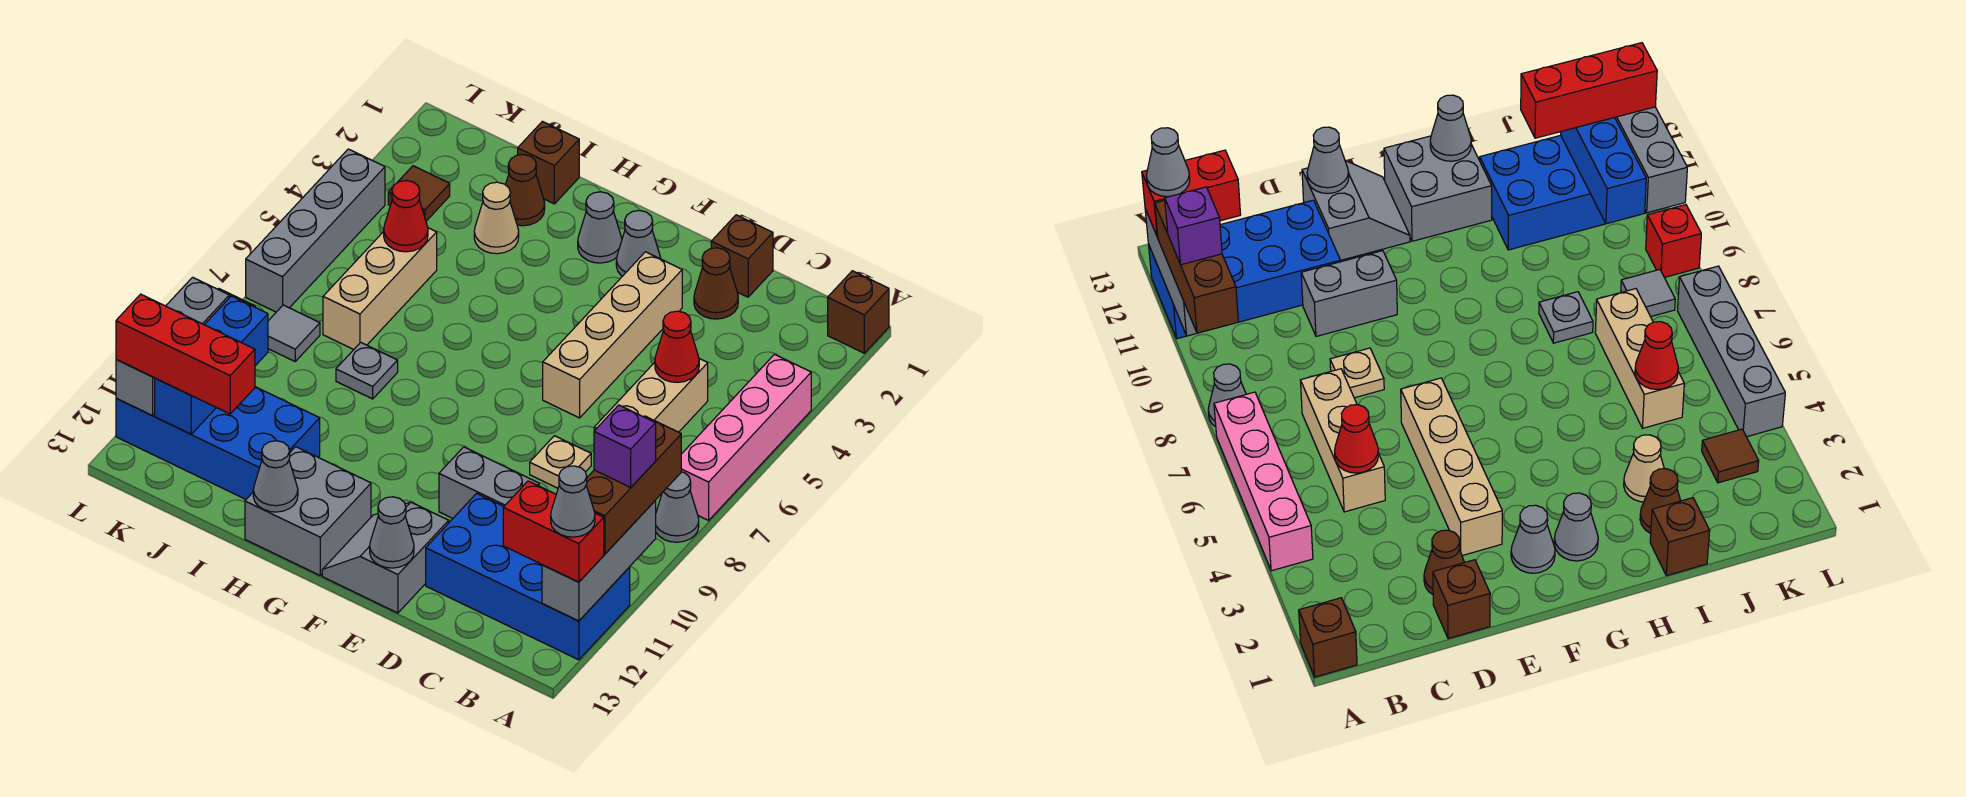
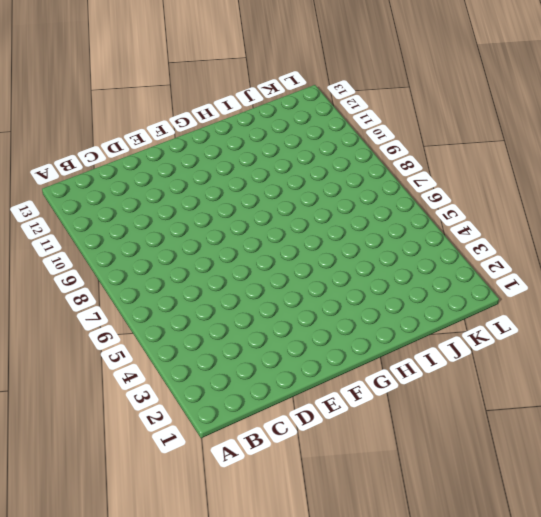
none -> brown brick A1 level 1
none -> pink brick A4:A7 level 1
none -> grey cone A8 level 1
none -> blue brick A11:D12 level 1

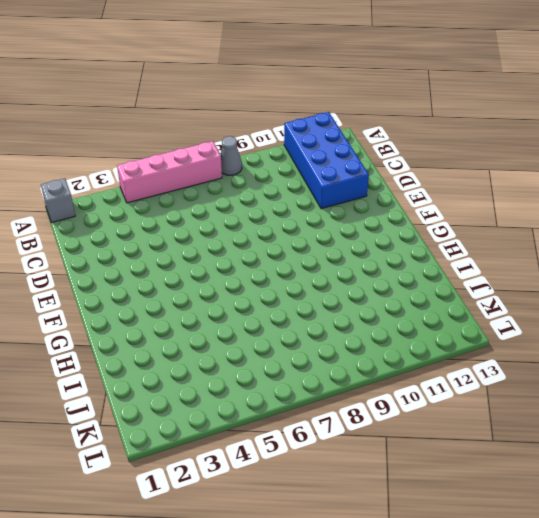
grey brick A1 level 1 -> brown brick A1 level 1
none -> tan brick C5:C7 level 1
none -> brown brick D1 level 1
none -> brown cone D2 level 1
none -> tan plate D8 level 1

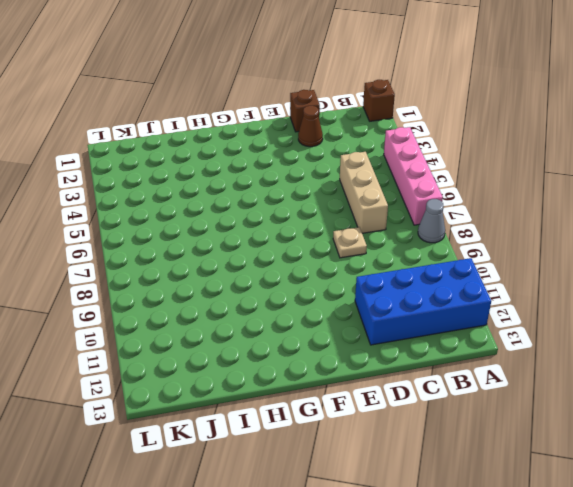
none -> grey brick D10:E10 level 1
none -> tan brick E3:E6 level 1
none -> grey slope E12:F13 level 1 top E
none -> grey cone F2 level 1

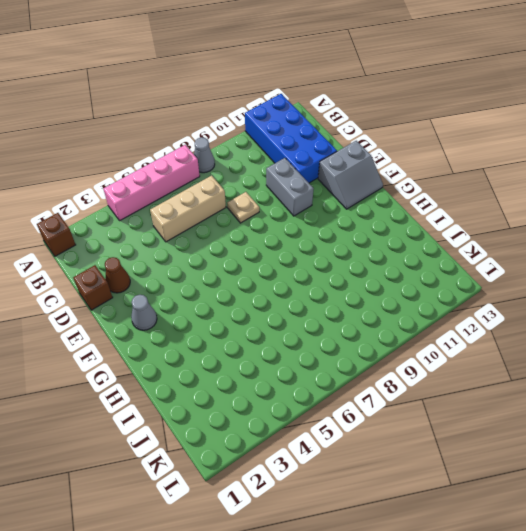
none -> tan brick E3:E6 level 1
none -> grey cone G2 level 1
none -> grey brick G12:H13 level 1
none -> brown brick I1 level 1

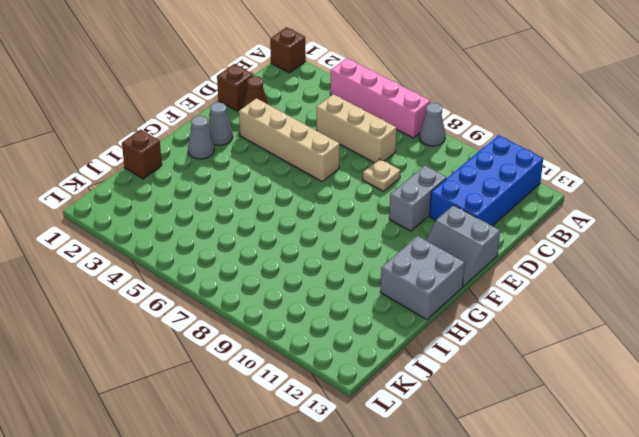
none -> brown cone I2 level 1
none -> tan cone I3 level 1
none -> grey plate I8 level 1
none -> blue brick I11:L12 level 1

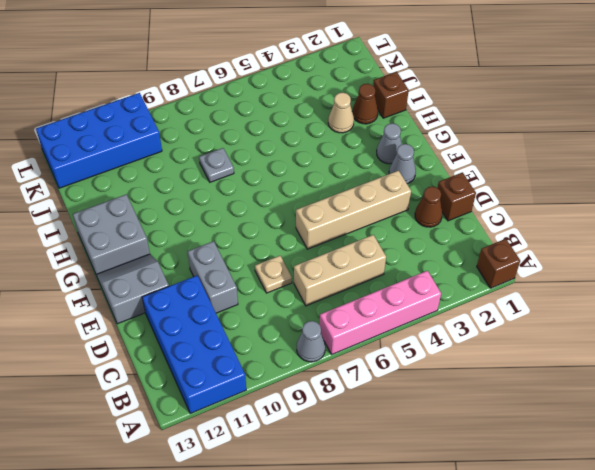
blue brick K10:L13 level 1 -> blue brick I11:L12 level 1
none -> tan brick J5:J7 level 1
none -> brown tile K3 level 1
none -> grey tile K8 level 1
none -> grey brick L4:L7 level 1

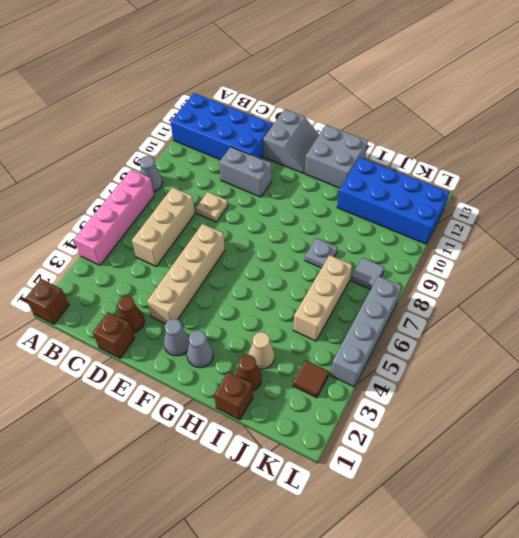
none -> red brick L9 level 1
none -> grey brick A10:A12 level 2
none -> red cone C5 level 2
none -> grey cone E13 level 2

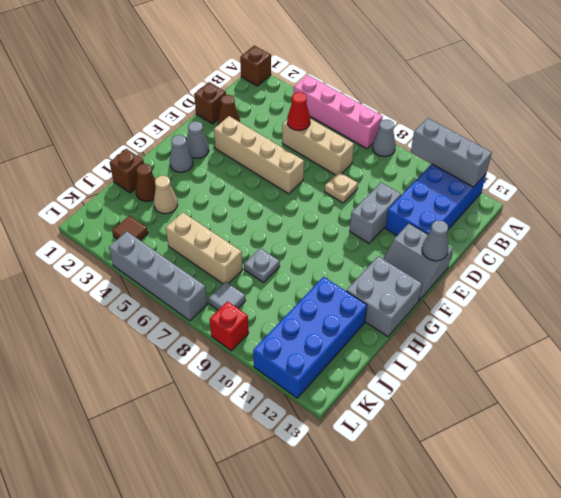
none -> grey cone H13 level 2
none -> red cone J5 level 2
none -> blue brick K10:K12 level 2
none -> grey brick L10:L12 level 2

